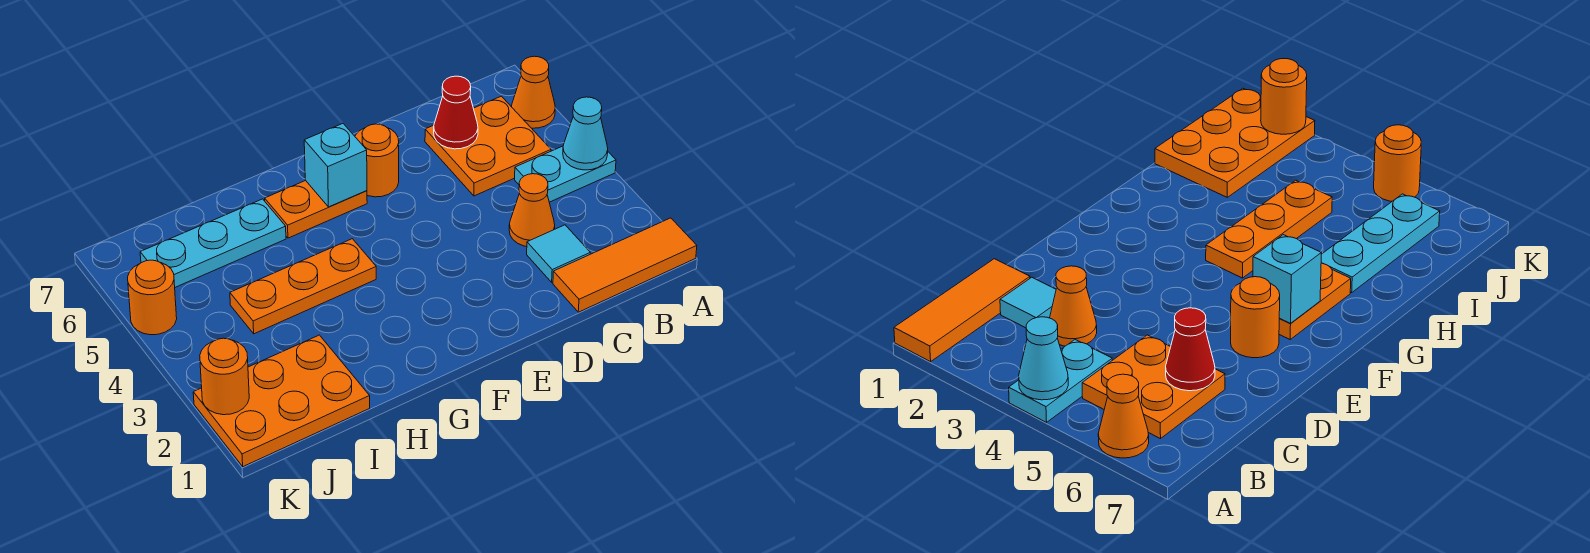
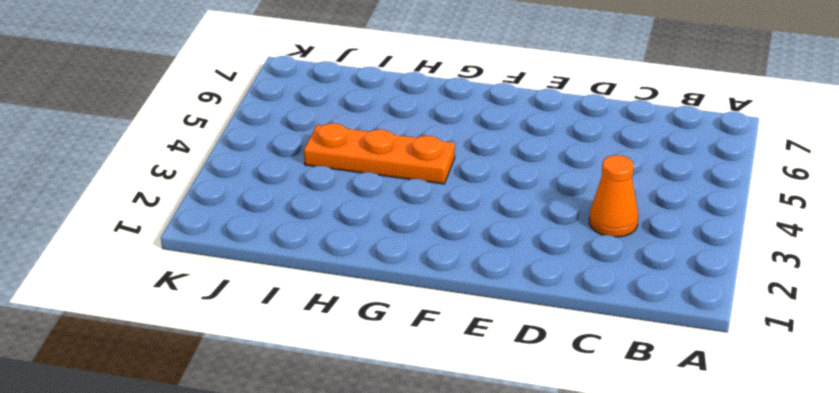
none -> orange tile A1:C1 level 1
none -> cyan plate A4:B4 level 1
none -> orange cone A6 level 1

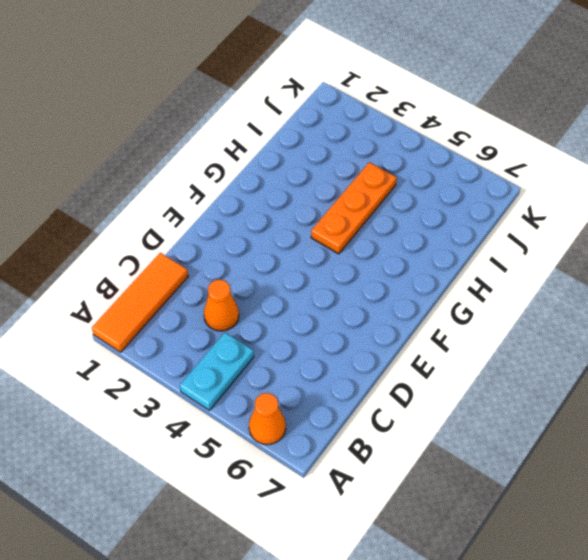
none -> orange plate B5:C6 level 1
none -> cyan tile C2 level 1
none -> orange round brick E6 level 1

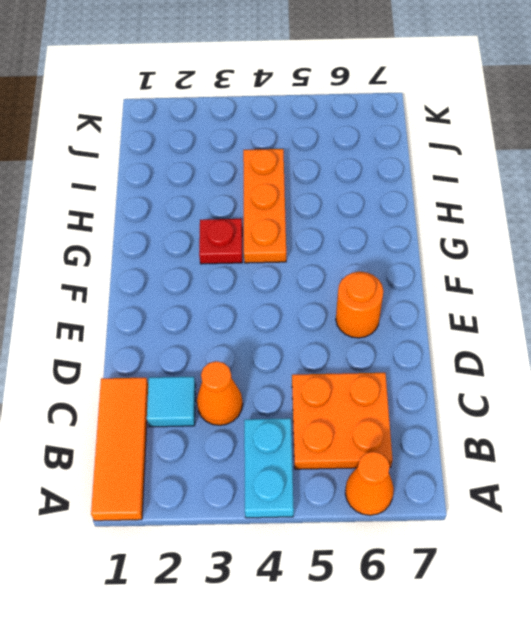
red plate G3 level 1 -> none
none -> orange plate F6:G6 level 1
none -> cyan plate H6:J6 level 1
none -> orange plate I1:K2 level 1

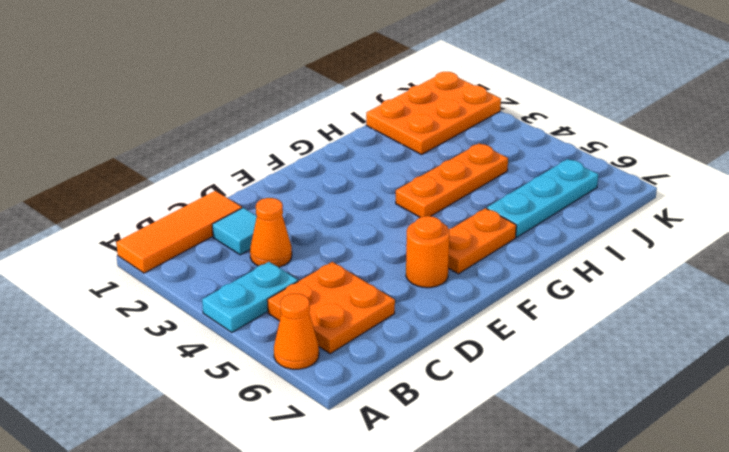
none -> orange round brick K5 level 1
none -> cyan cone A4 level 2
none -> red cone C6 level 2

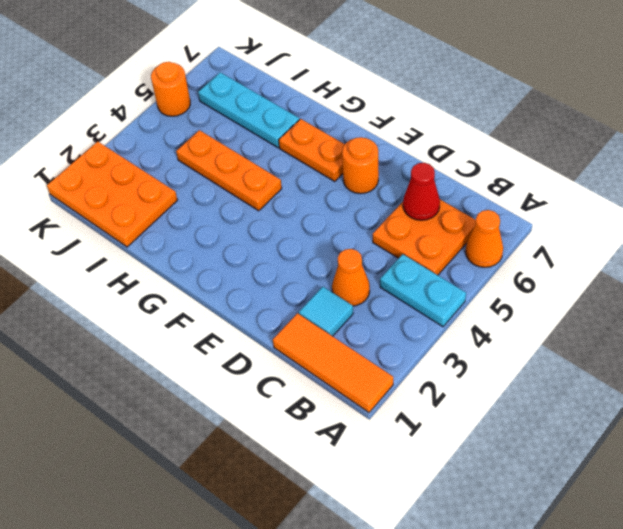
none -> cyan cone A4 level 2
none -> cyan brick F6 level 2
none -> orange round brick K2 level 2

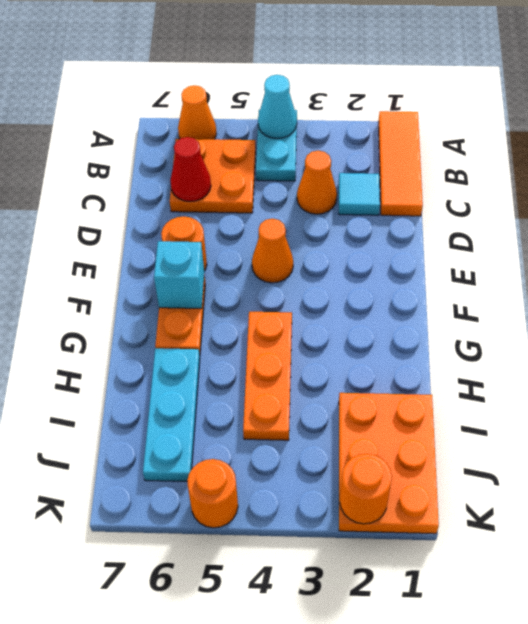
orange cone E4 level 1 -> none

